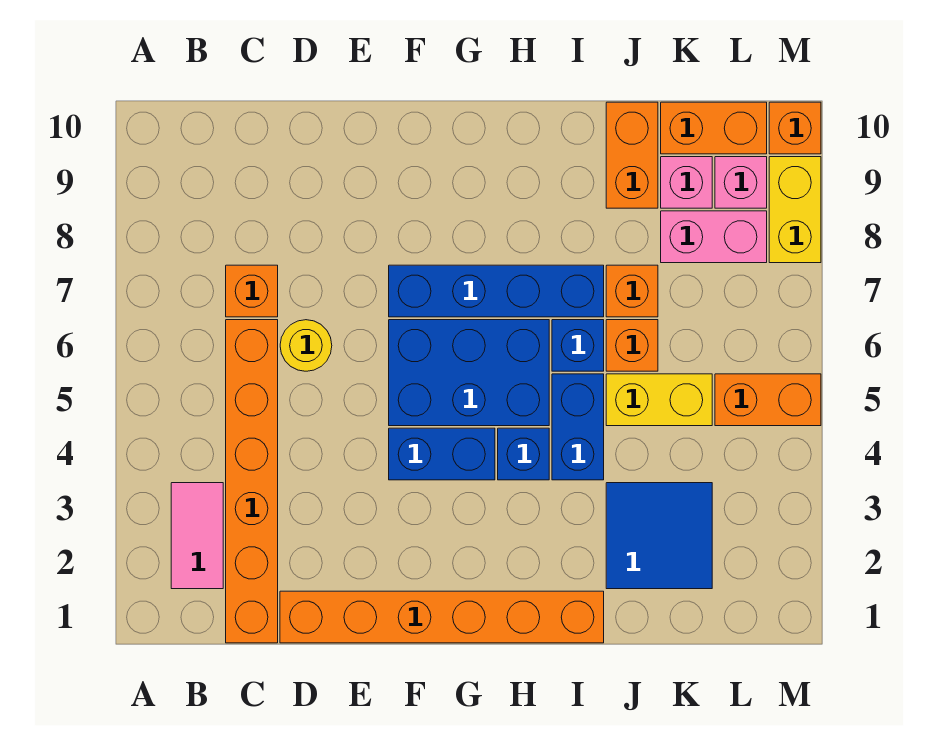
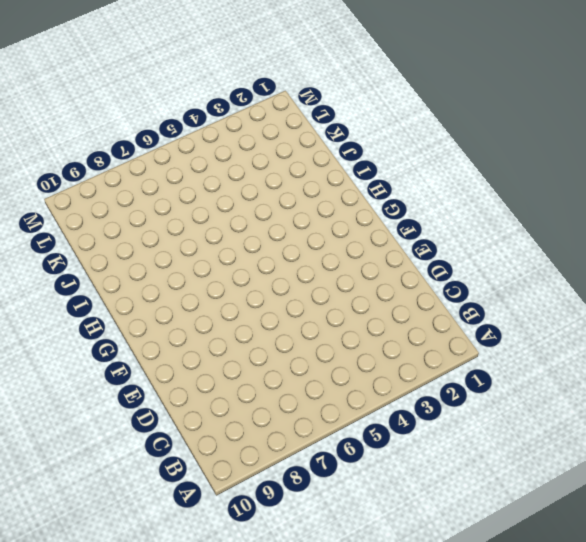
none -> pink tile B2:B3 level 1
none -> orange brick C1:C6 level 1
none -> orange brick C7 level 1

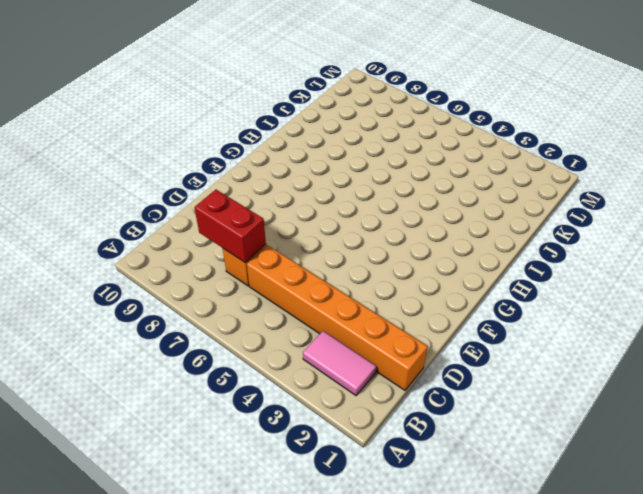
red brick C7:C8 level 2 -> none
none -> orange brick D1:I1 level 1
none -> yellow round brick D6 level 1
none -> blue brick F4:G4 level 1

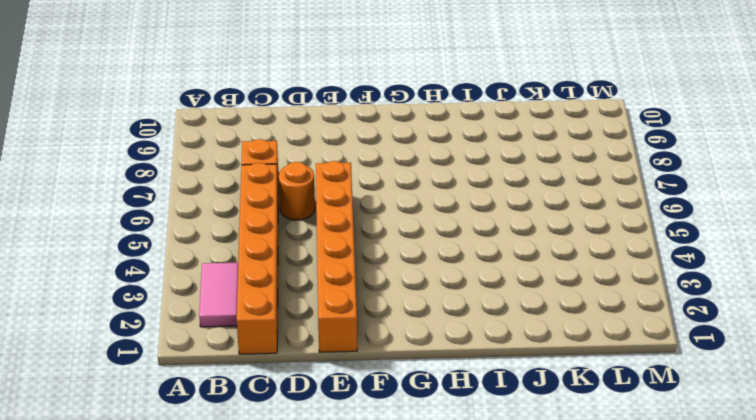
orange round brick D6 level 1 -> yellow round brick D6 level 1
orange brick E1:E6 level 1 -> orange brick D1:I1 level 1
none -> blue brick F4:G4 level 1
none -> blue brick F5:H6 level 1
none -> blue brick F7:I7 level 1

